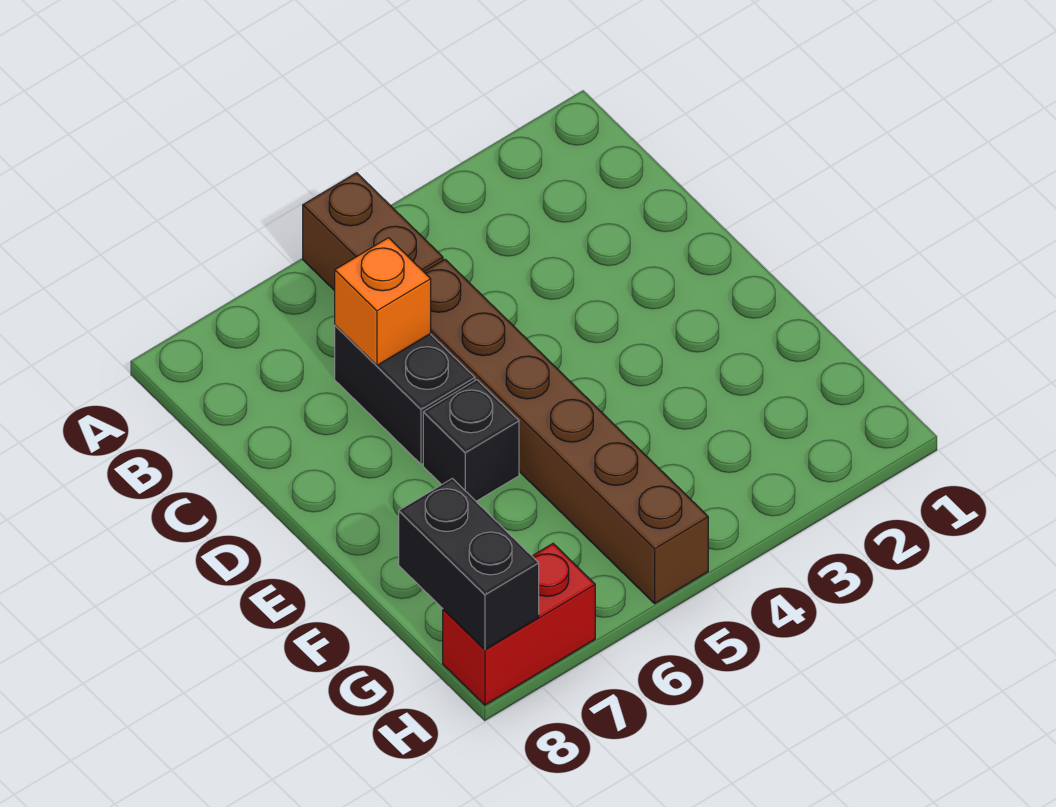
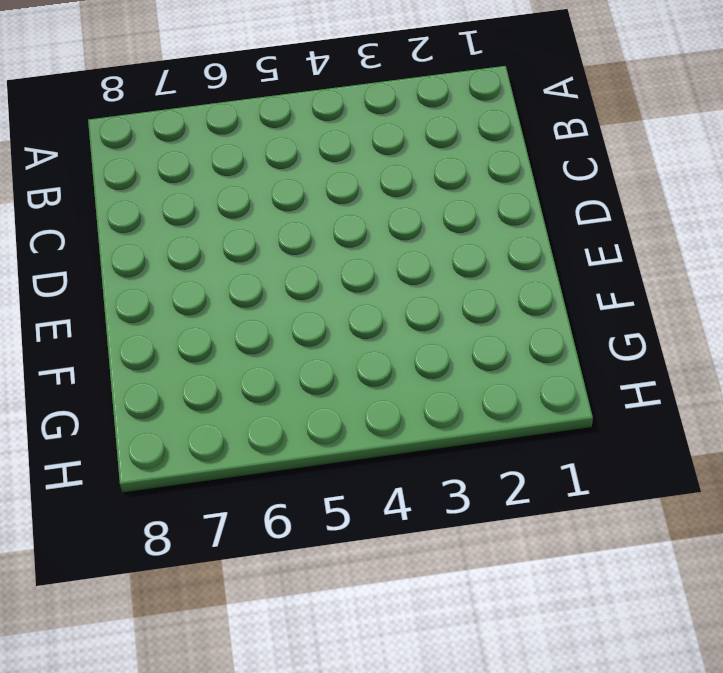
none -> brown brick A5:B5 level 1
none -> brown brick C5:H5 level 1

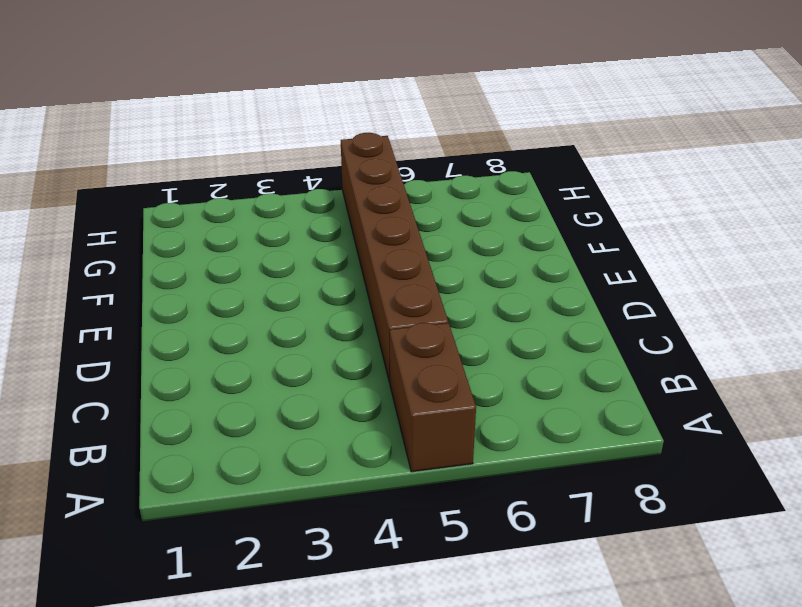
none -> black brick C6:D6 level 1
none -> black brick E6 level 1

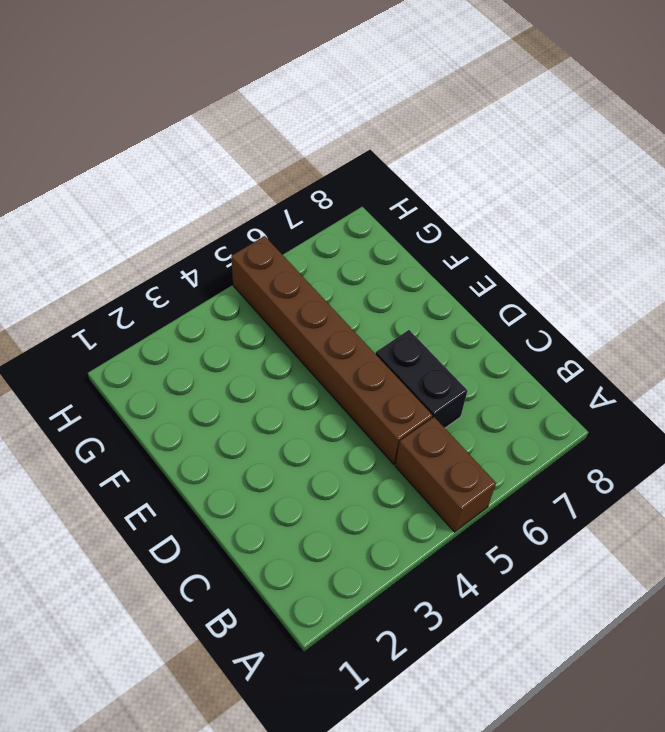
none -> black brick E6 level 1
none -> red brick H7:H8 level 1

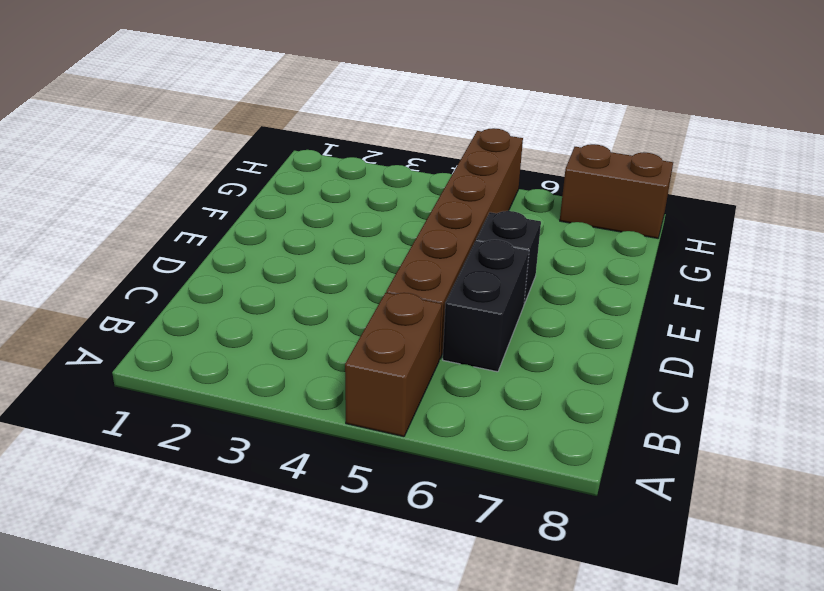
brown brick H7:H8 level 1 -> red brick H7:H8 level 1
none -> orange brick C6 level 2
none -> black brick G8:H8 level 2

